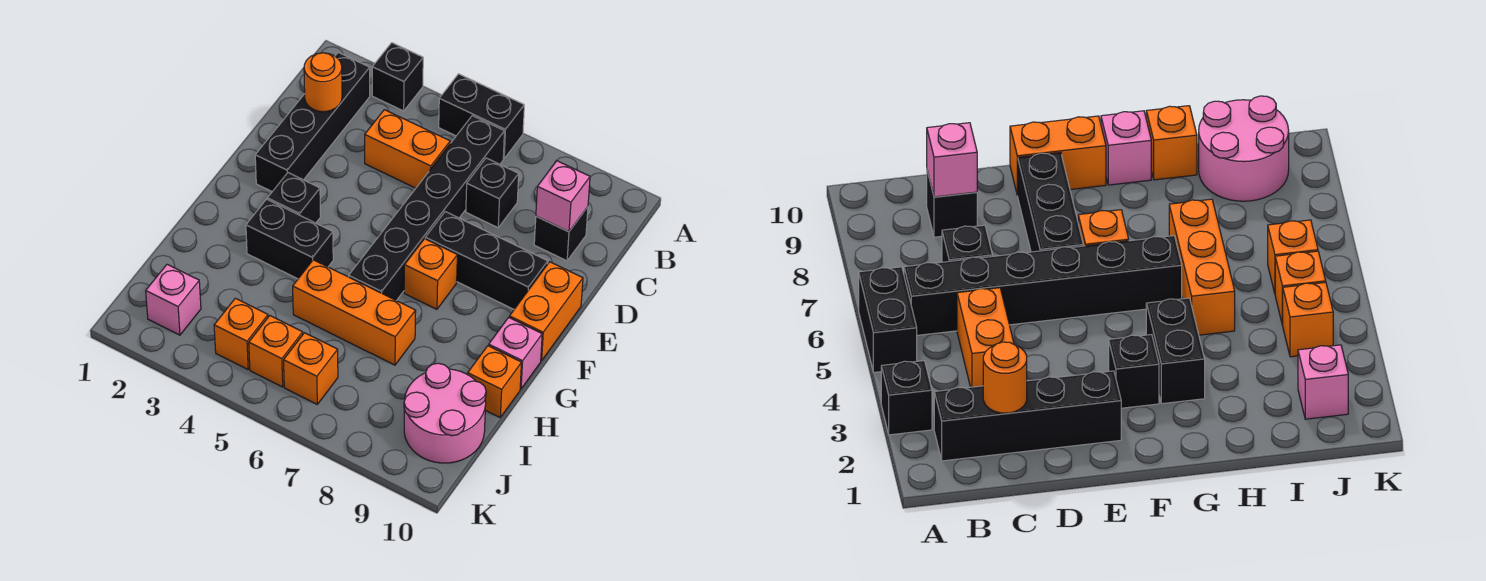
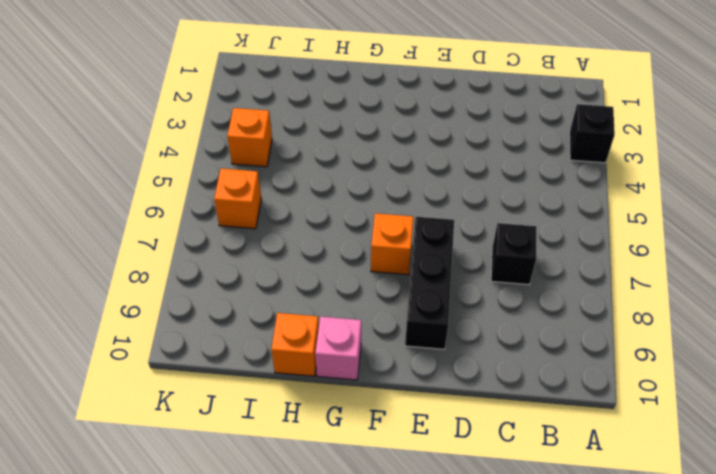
none -> black brick A5:A6 level 1
none -> black brick B2:E2 level 1
none -> black brick B6:G6 level 1

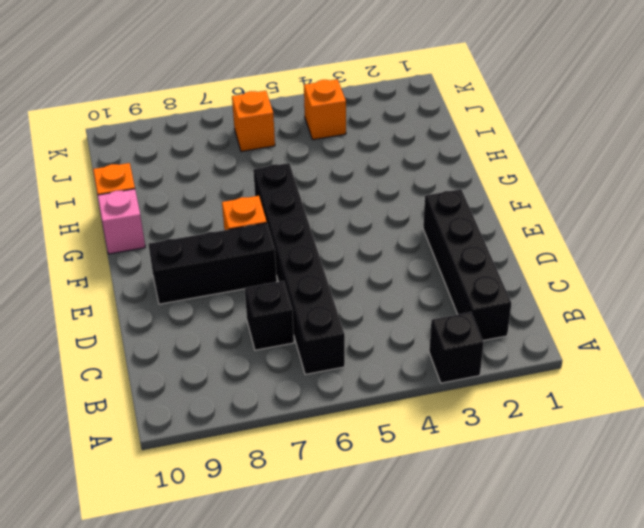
none -> black brick A5:A6 level 1
none -> orange brick C4:C5 level 1
none -> black brick C9 level 1

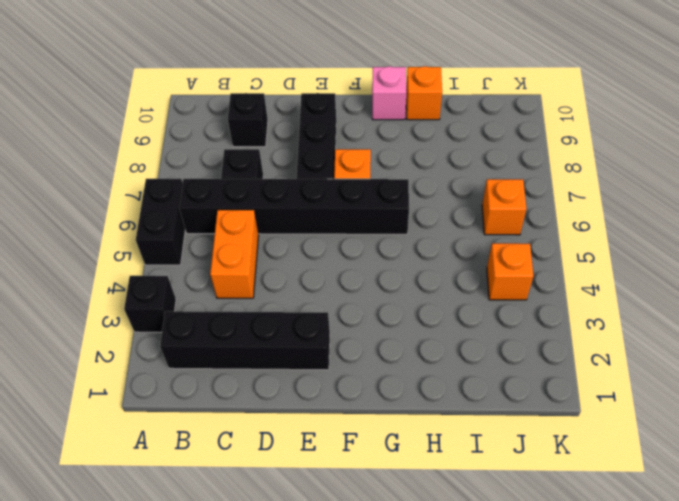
none -> orange brick E10:F10 level 1
none -> black brick F3 level 1
none -> black brick G3:G4 level 1

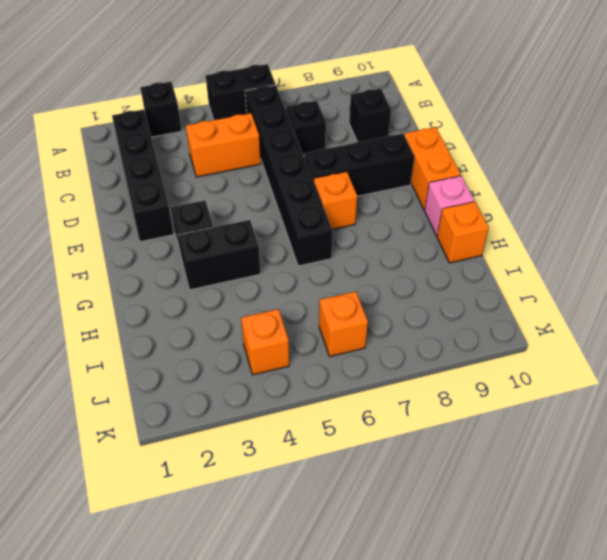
none -> orange brick H5:H7 level 1
none -> pink round brick I9:J10 level 1
none -> pink brick J2 level 1

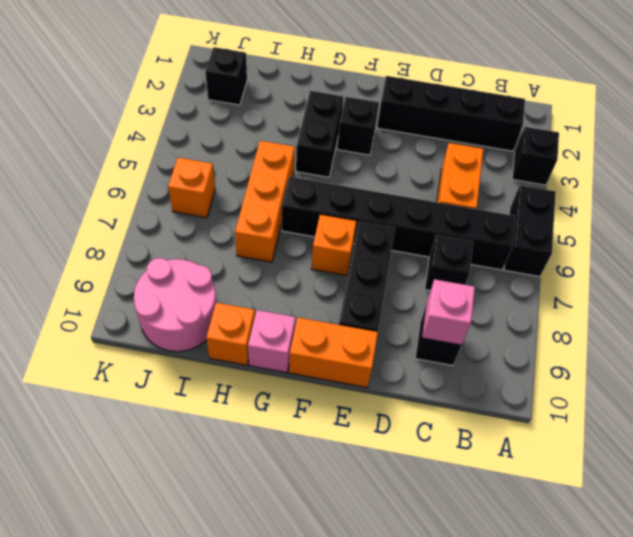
black brick J2 level 1 -> pink brick J2 level 1
none -> orange brick J4 level 1
none -> orange brick J5 level 1
none -> orange round brick C2 level 2

